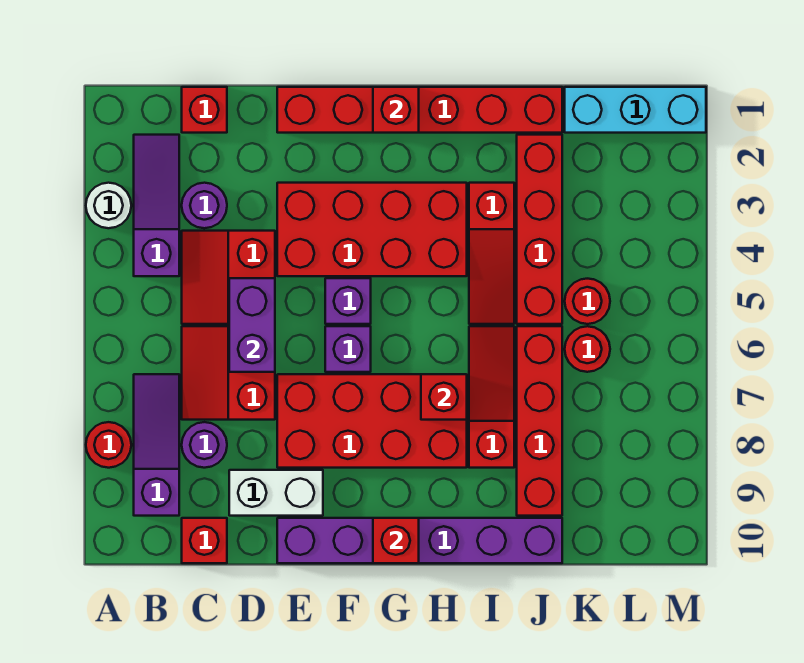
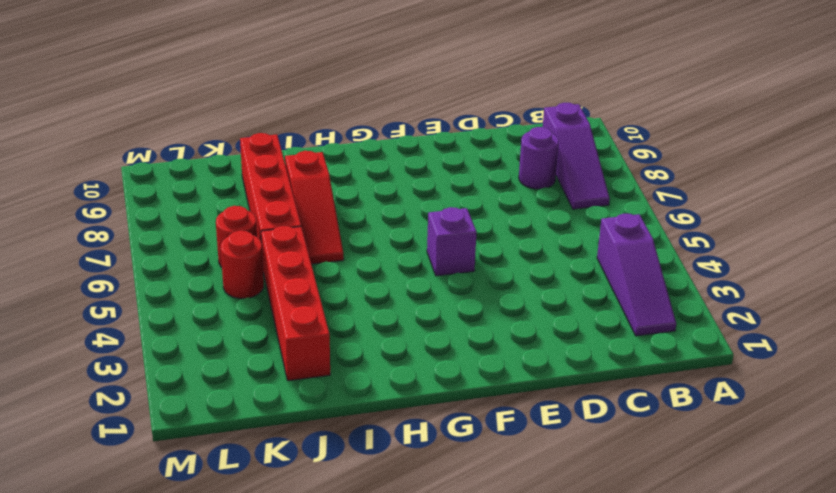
none -> white round brick A3 level 1
none -> red round brick A8 level 1
none -> red brick C1 level 1

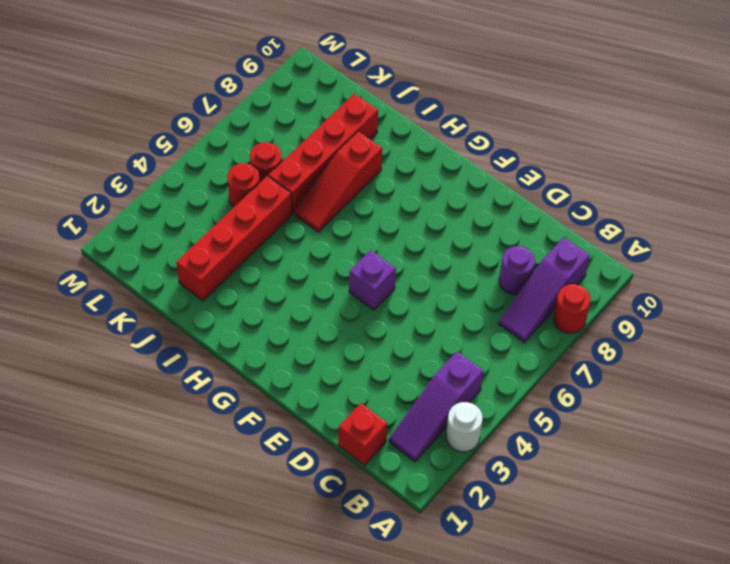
none -> purple round brick C3 level 1
none -> red slope C4:D5 level 1 top D
none -> red slope C6:D7 level 1 top D

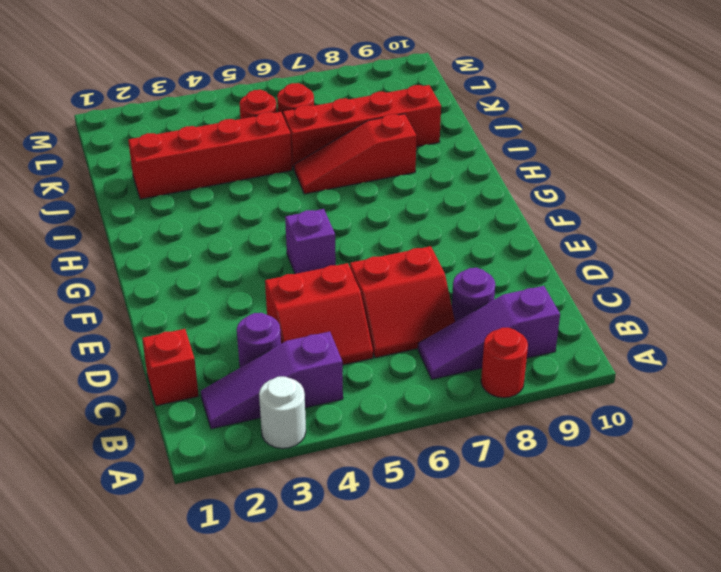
none -> red brick C10 level 1
none -> white brick D9:E9 level 1
none -> red brick E1:J1 level 1

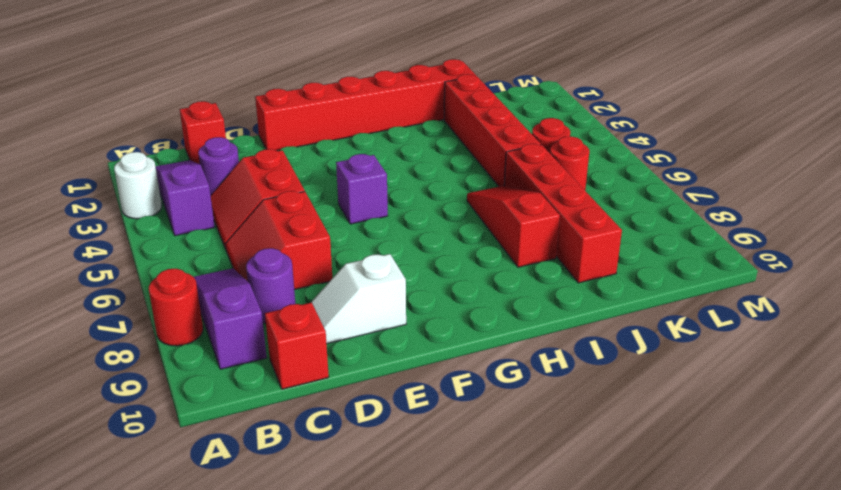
white slope D9:E9 level 1 top E -> white brick D9:E9 level 1
none -> red brick E3:H4 level 1
none -> red brick E7:H8 level 1
none -> purple brick E10:J10 level 1

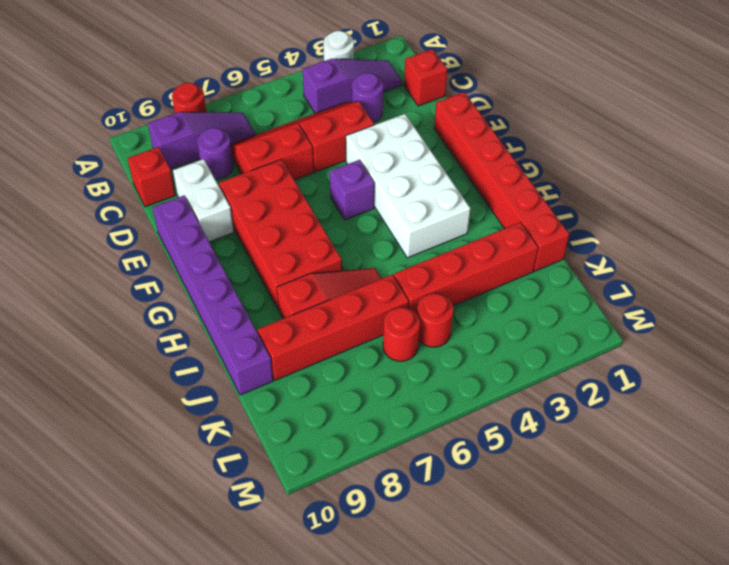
white brick E3:H4 level 1 -> red brick E3:H4 level 1
none -> purple brick F6 level 1
none -> red slope I3:I5 level 1 top 3
none -> cyan brick K1:M1 level 1

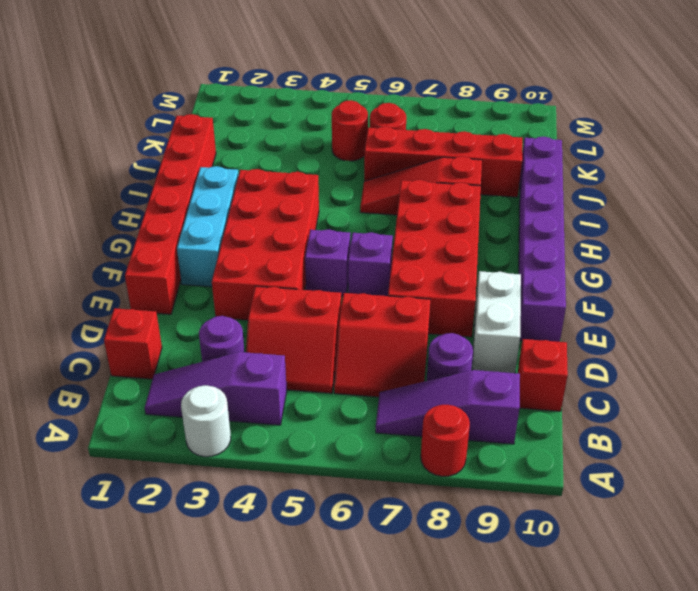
cyan brick F2:H2 level 1 -> cyan brick K1:M1 level 1
none -> red slope I3:I5 level 1 top 3
none -> red brick J2:J5 level 1
none -> purple brick D5:D6 level 2

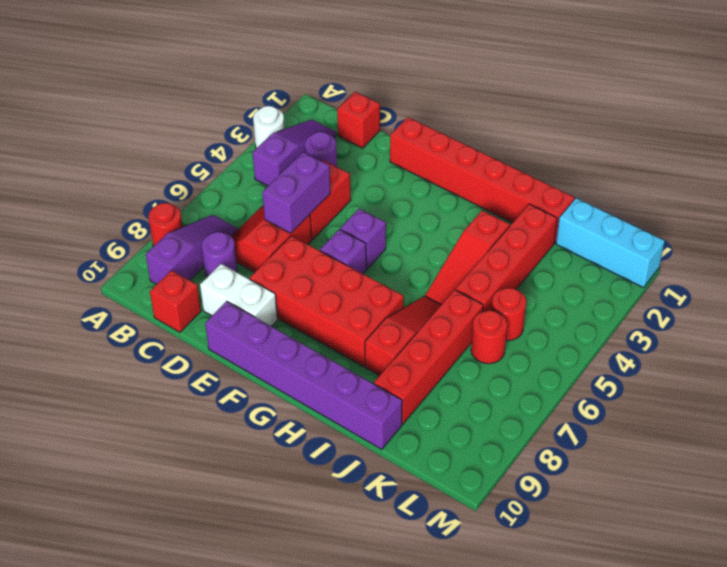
none -> red brick E3:H4 level 1
none -> red brick G1 level 2
none -> red brick G10 level 2

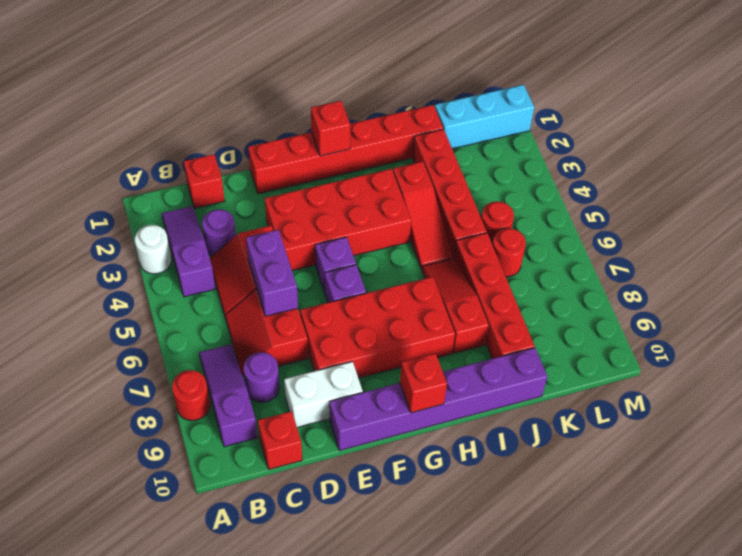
none -> red brick H7 level 2

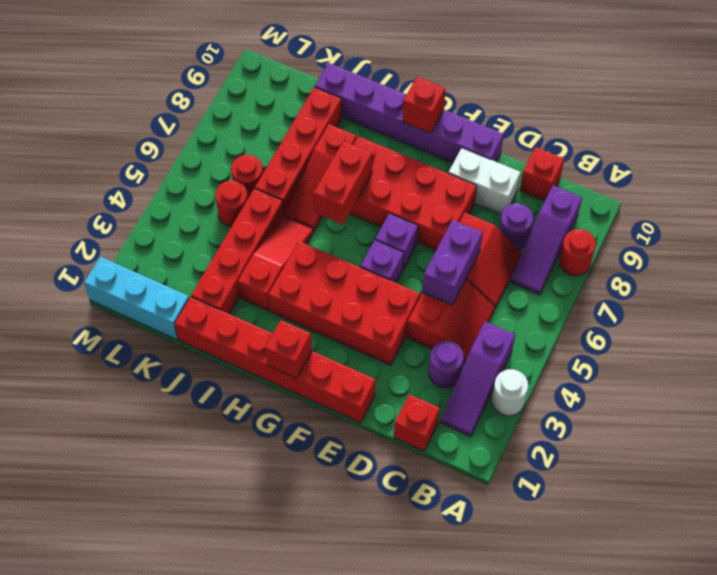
red brick H6:H7 level 2 -> red brick H7 level 2

